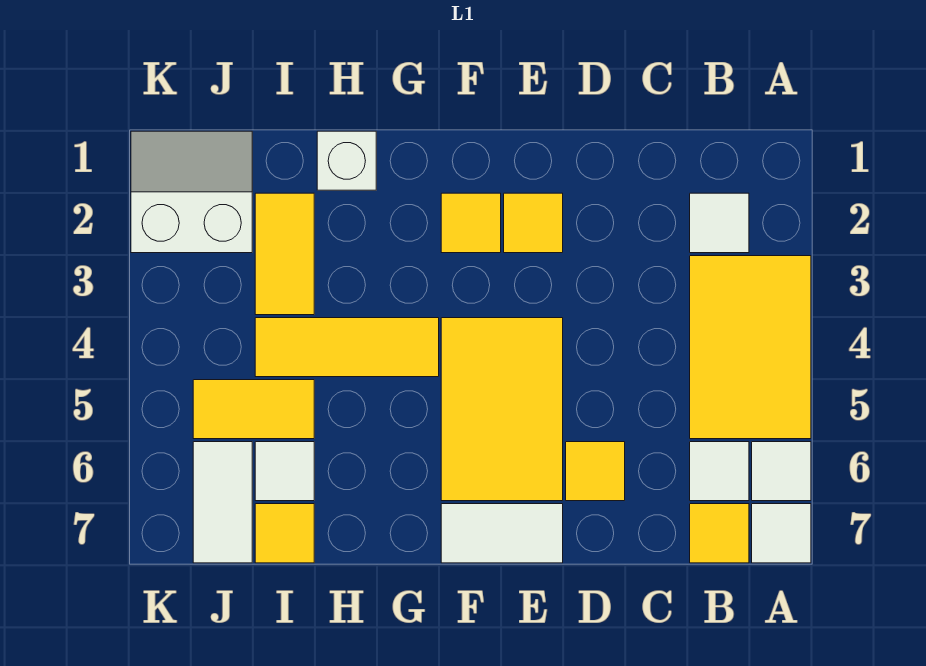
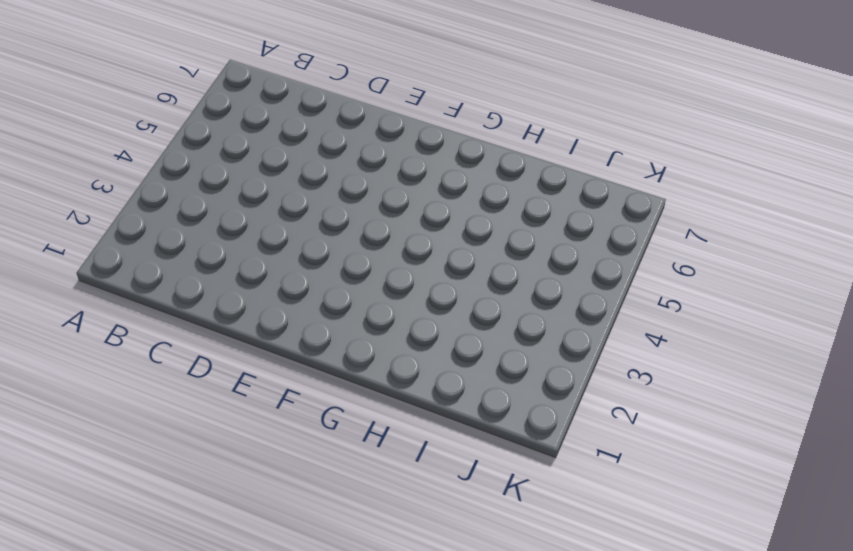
none -> yellow tile A3:B5 level 1
none -> white tile A6 level 1
none -> white tile A7 level 1

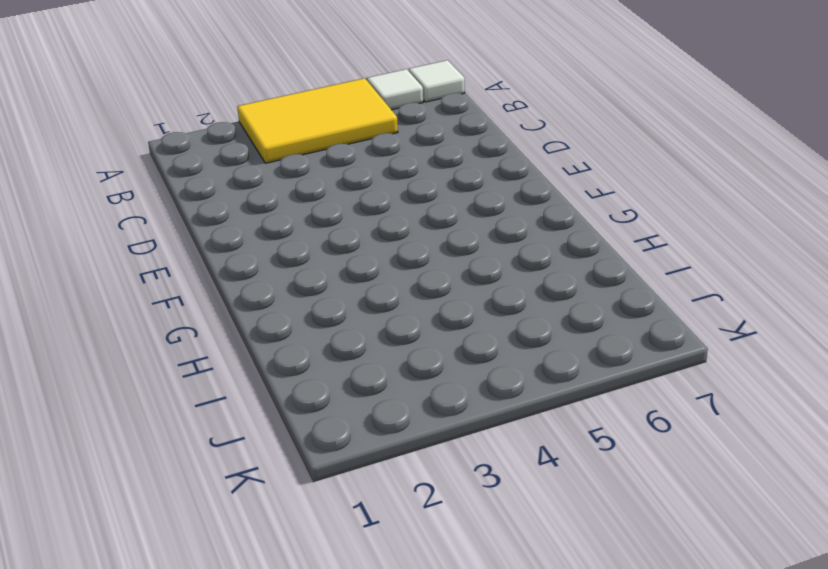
none -> white tile B2 level 1
none -> white tile B6 level 1
none -> yellow tile B7 level 1

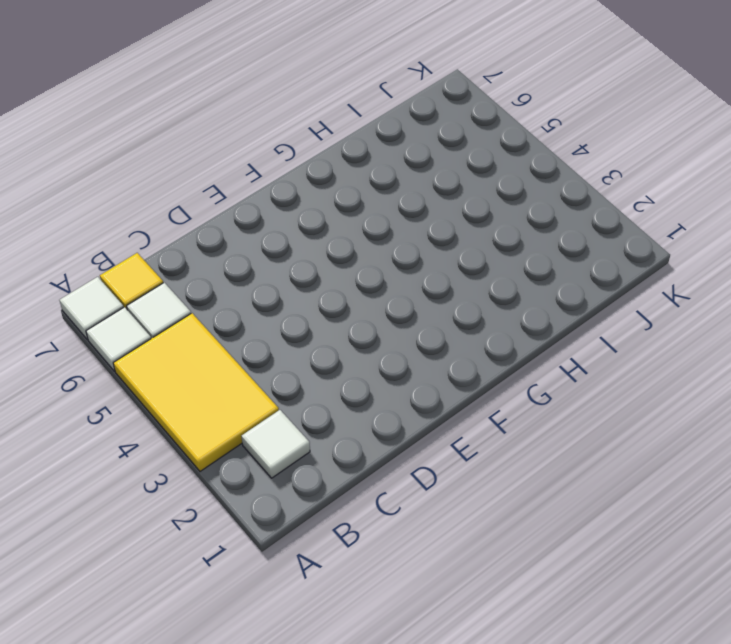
none -> yellow tile D6 level 1
none -> yellow tile E2 level 1
none -> yellow tile E4:F6 level 1

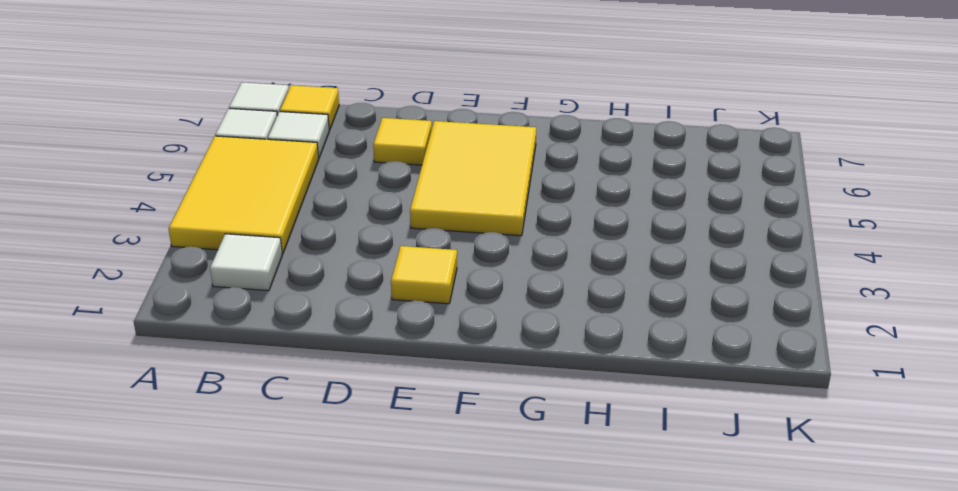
none -> white tile E7:F7 level 1
none -> yellow tile F2 level 1
none -> yellow tile G4:I4 level 1

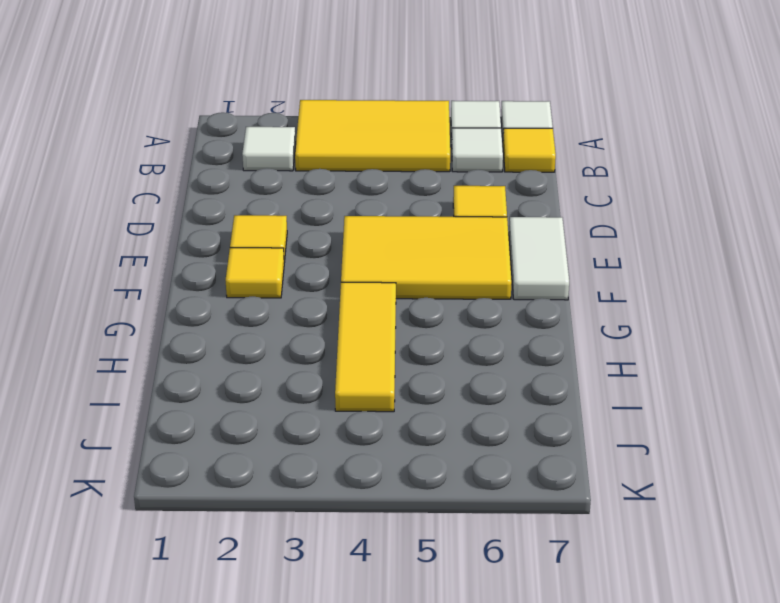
none -> white brick H1 level 1
none -> yellow tile I2:I3 level 1
none -> yellow tile I5:J5 level 1

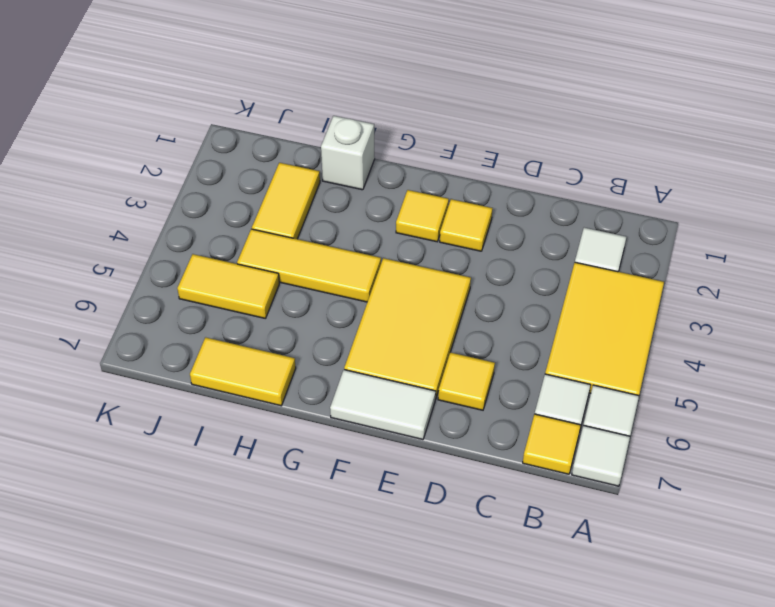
yellow tile H7:I7 level 1 -> yellow tile I7 level 1
none -> white tile I6 level 1
none -> white slope J1:K2 level 1 top 2
none -> white tile J6:J7 level 1

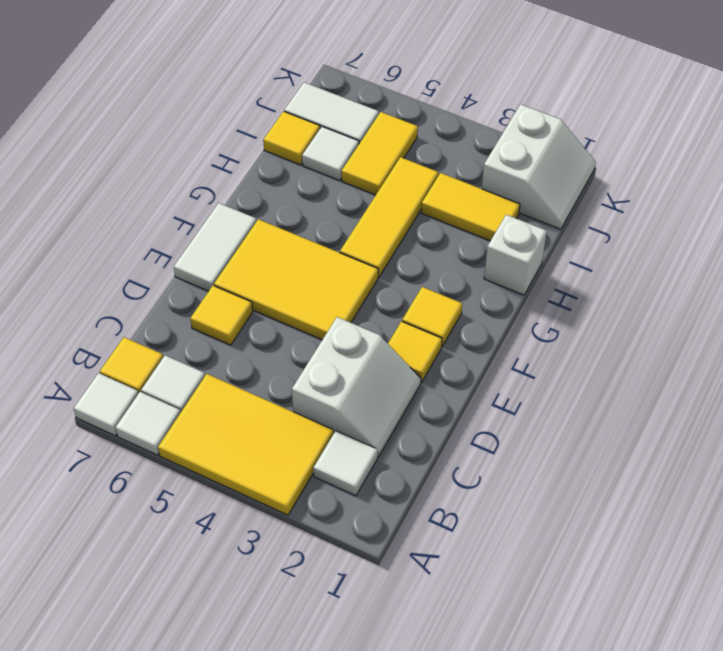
white slope C2:D3 level 1 top 3 -> none

